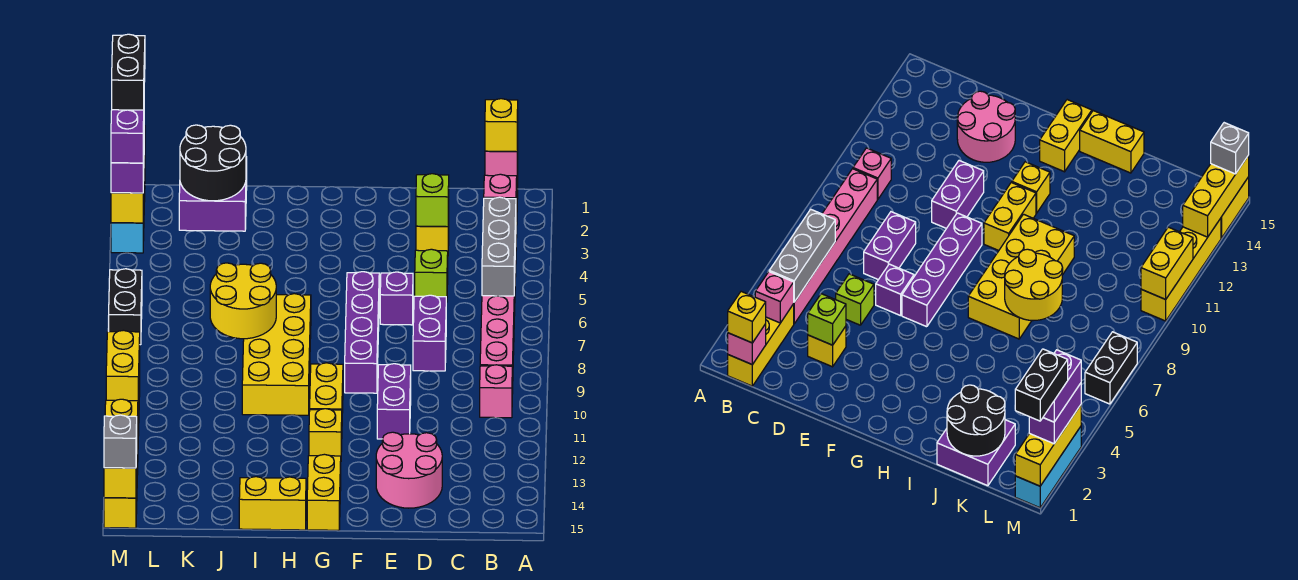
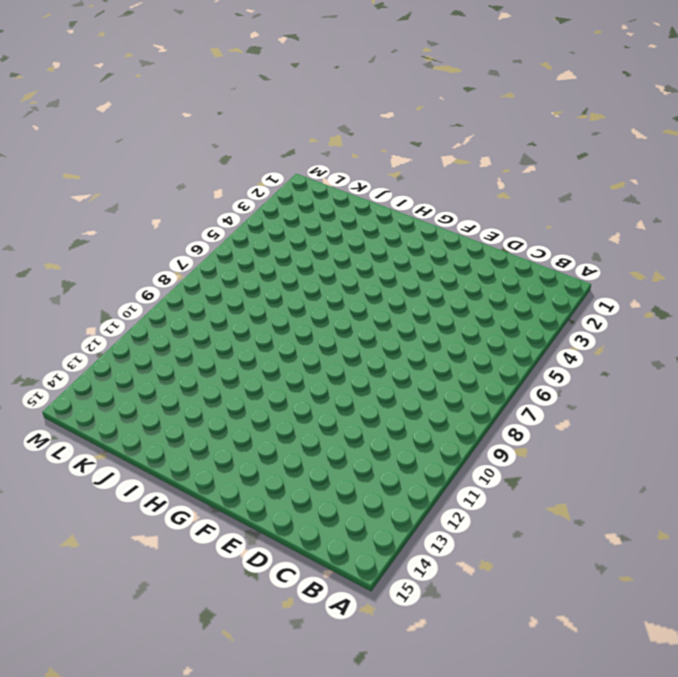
none -> yellow brick B1:B3 level 1
none -> pink brick B4:B9 level 1
none -> pink brick B10 level 1
none -> yellow brick D3 level 1

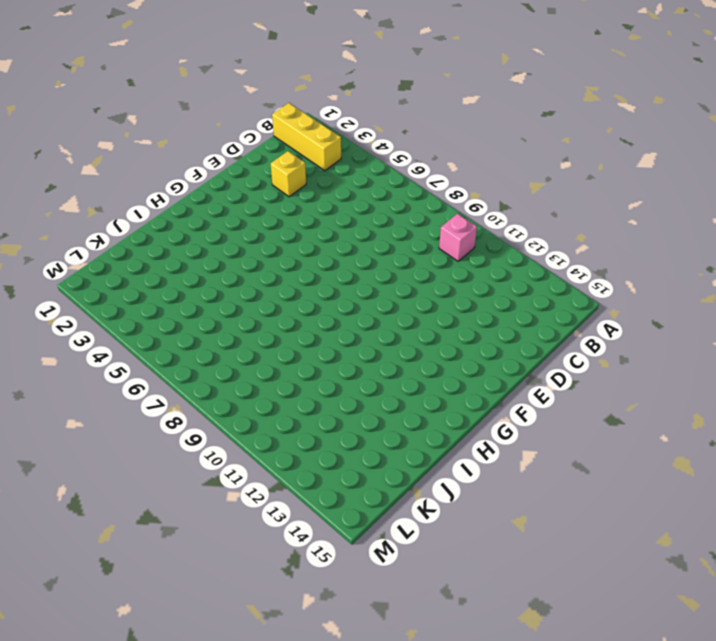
none -> pink brick B4:B9 level 1
none -> lime brick D5 level 1
none -> purple brick D7:D8 level 1
none -> pink round brick D13:E14 level 1

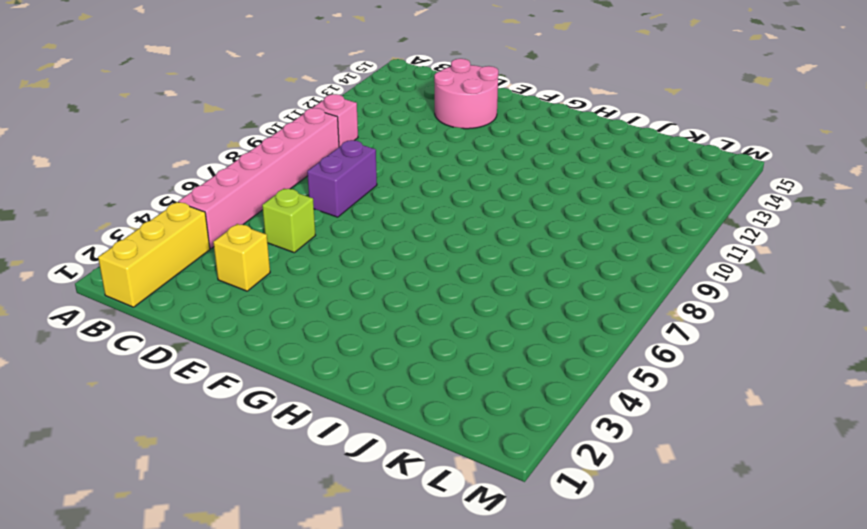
none -> purple brick E6 level 1
none -> purple brick E10:E11 level 1
none -> purple brick F6:F9 level 1
none -> yellow brick G10:G11 level 1

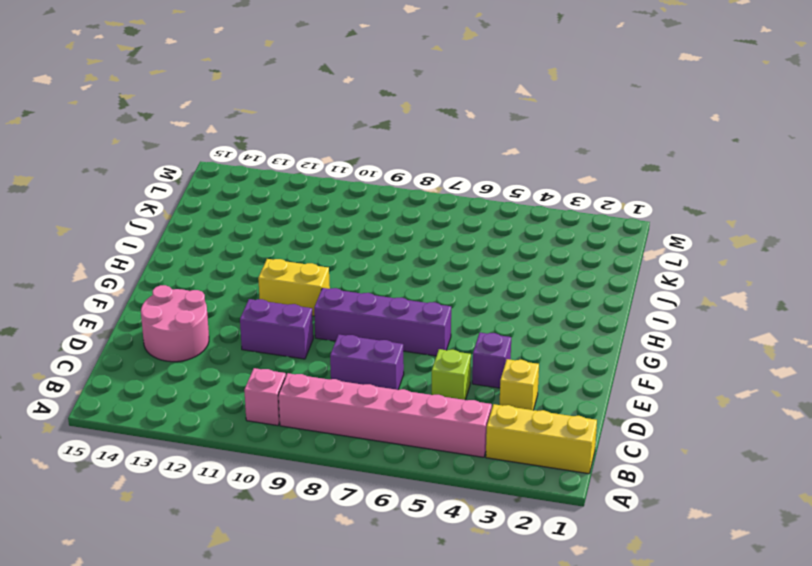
purple brick E4 level 1 -> purple brick E6 level 1
none -> yellow brick G12 level 1
none -> yellow brick G14:G15 level 1
none -> yellow brick H7:I10 level 1
none -> yellow brick H15:I15 level 1

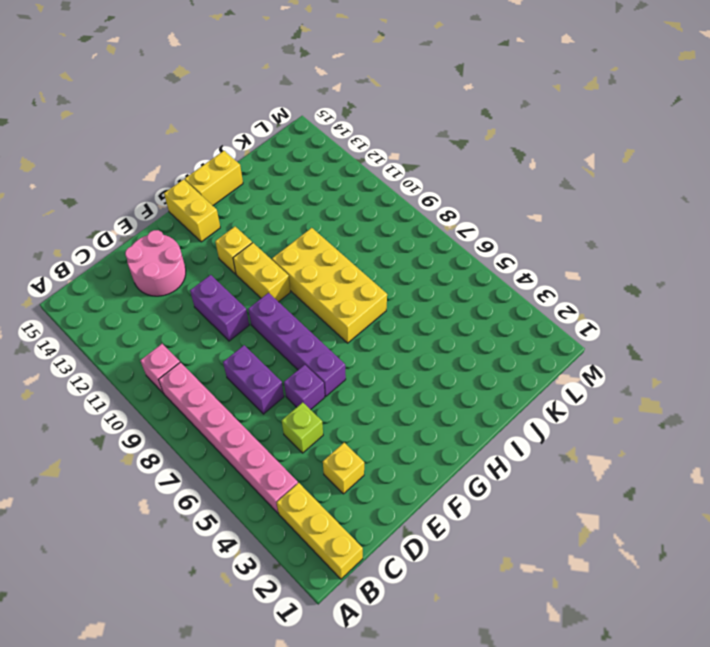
none -> purple brick J1:K2 level 1
none -> cyan brick M1:M3 level 1
none -> black brick M6:M7 level 1
none -> yellow brick M10:M13 level 1

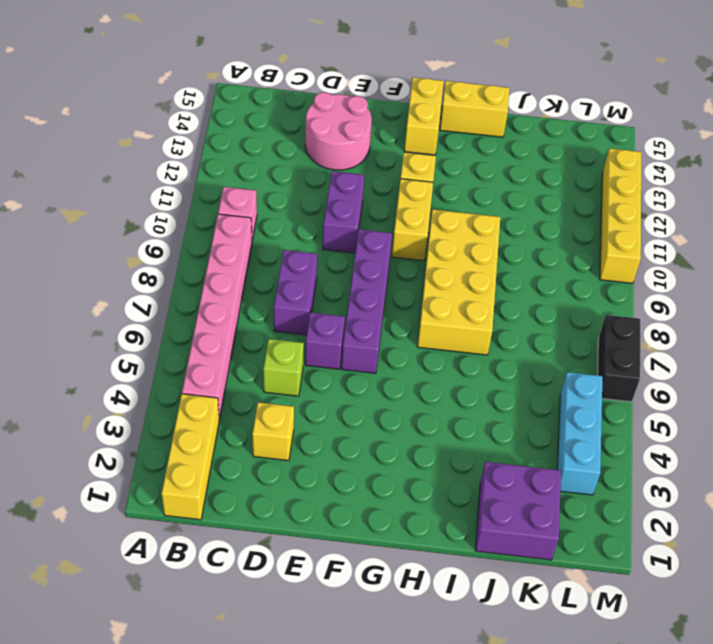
cyan brick L3:L5 level 1 -> cyan brick M1:M3 level 1
none -> yellow brick M14:M15 level 1
none -> pink brick B1 level 2
none -> pink brick B3 level 2
none -> grey brick B4:B6 level 2

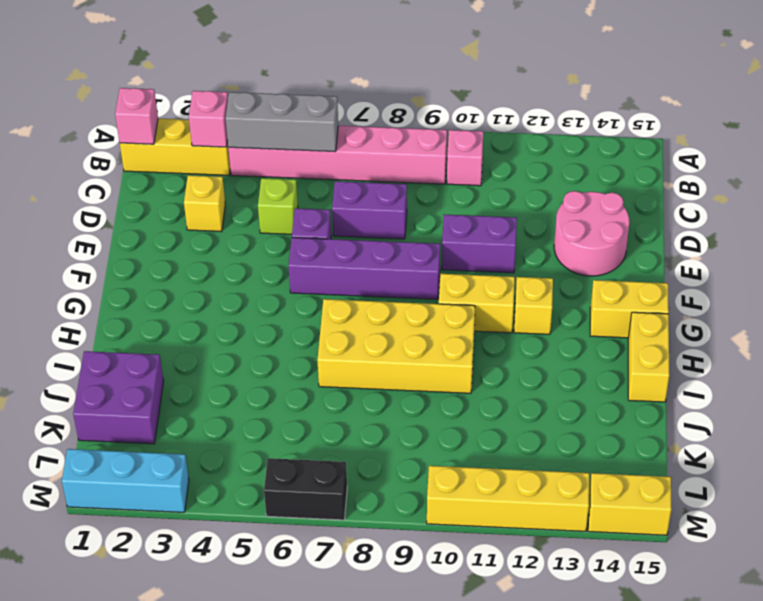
none -> lime brick D3 level 2
none -> yellow round brick I7:J8 level 2
none -> black round brick J1:K2 level 2
none -> yellow brick M1:M3 level 2

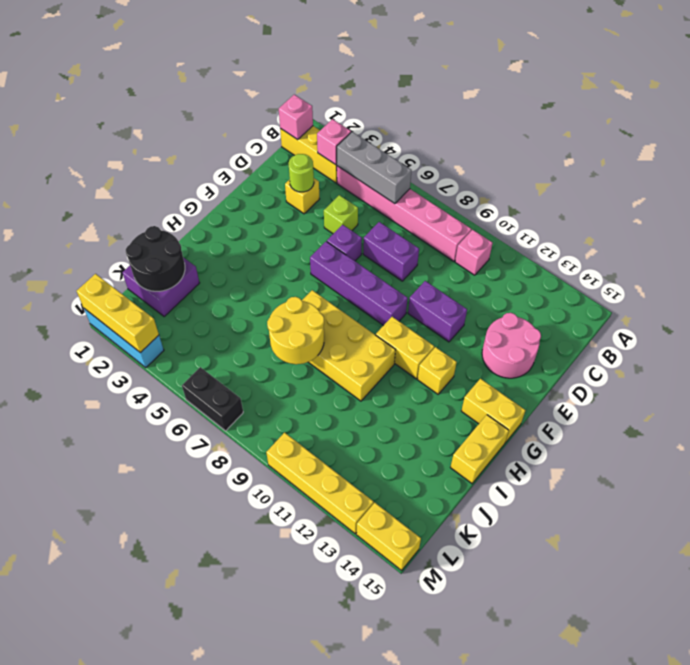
lime round brick D3 level 2 -> lime brick D3 level 2
none -> yellow brick M10:M11 level 2
none -> yellow brick M13:M15 level 2
none -> yellow brick B1 level 3
none -> purple brick M2:M3 level 3

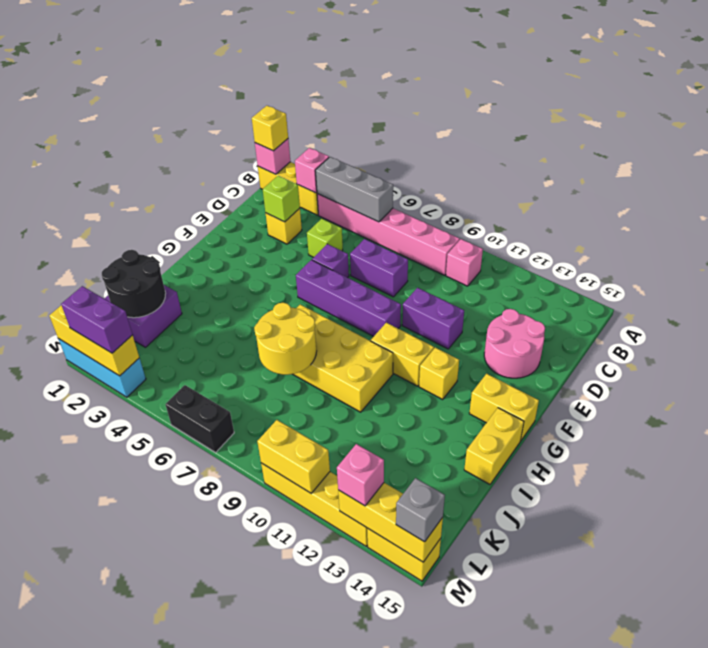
pink brick M13 level 3 -> none
none -> purple brick M2:M3 level 4
none -> black brick M1:M2 level 5

